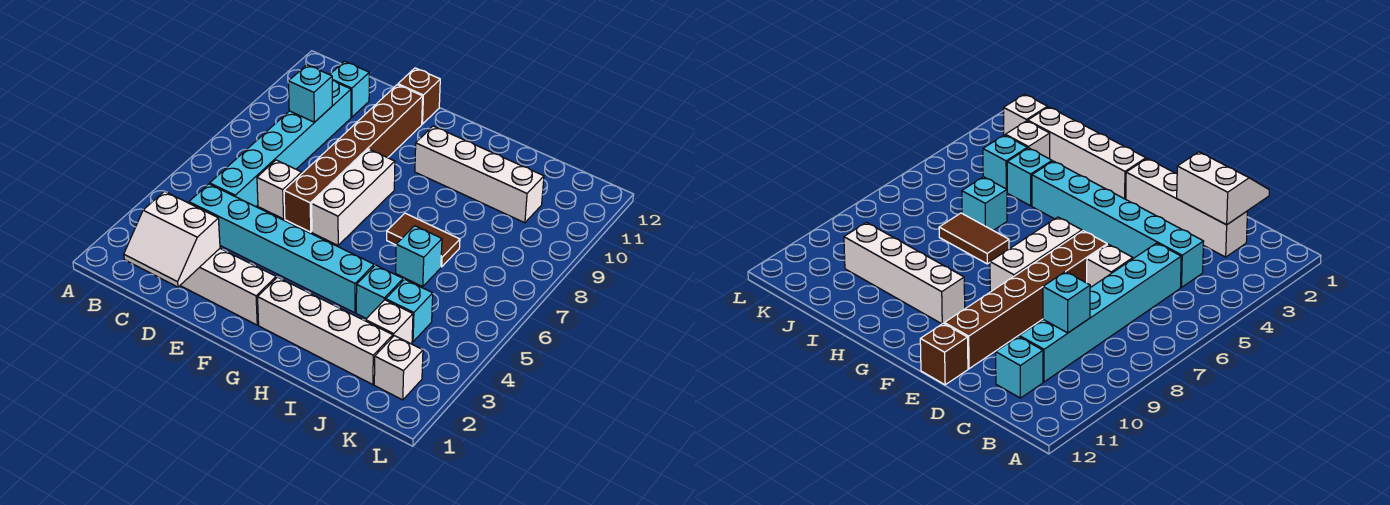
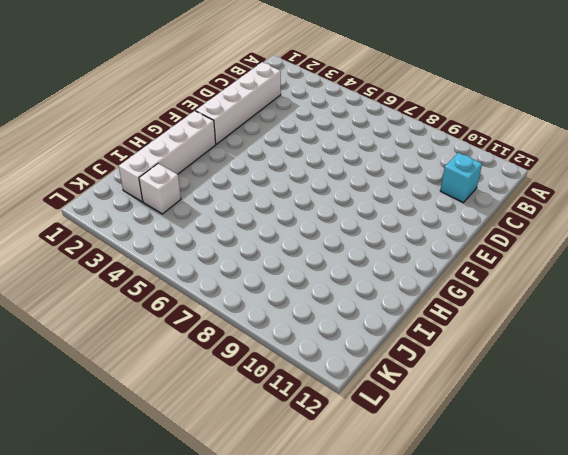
none -> cyan brick C4:H4 level 1
none -> cyan brick C5:C10 level 1
none -> white brick D6 level 1

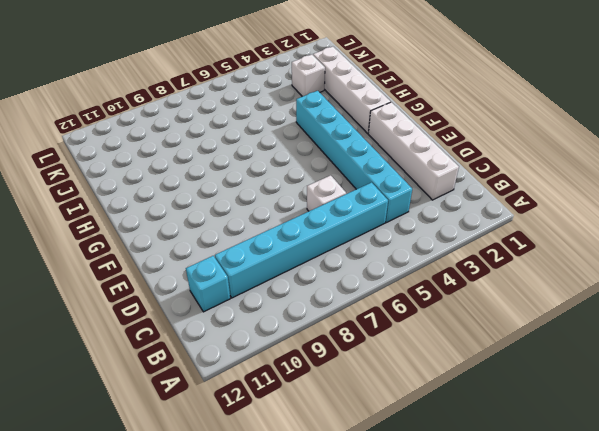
none -> brown brick E6:E11 level 1
none -> brown brick E12 level 1
none -> white brick F6:F8 level 1

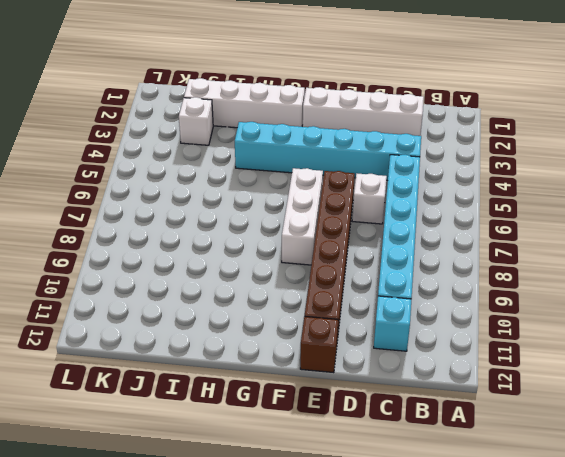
none -> white brick G10:J10 level 1
none -> brown tile H7:I7 level 1
none -> cyan brick I4 level 1

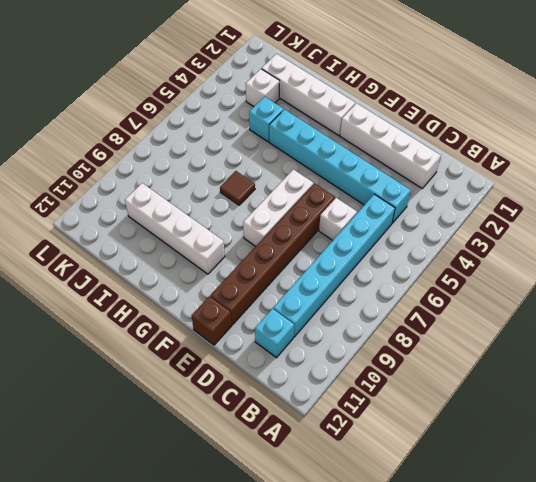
brown tile H7 level 1 -> brown tile H7:I7 level 1
none -> cyan brick I6 level 1
none -> cyan brick J4 level 1
none -> white brick K2 level 1

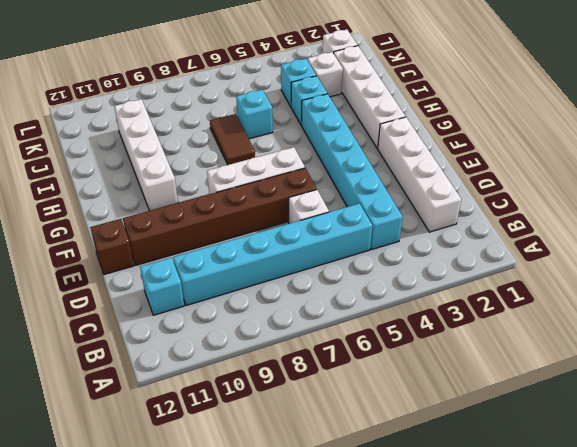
none -> white slope C1:D2 level 2 top 2
none -> cyan brick C9 level 2

